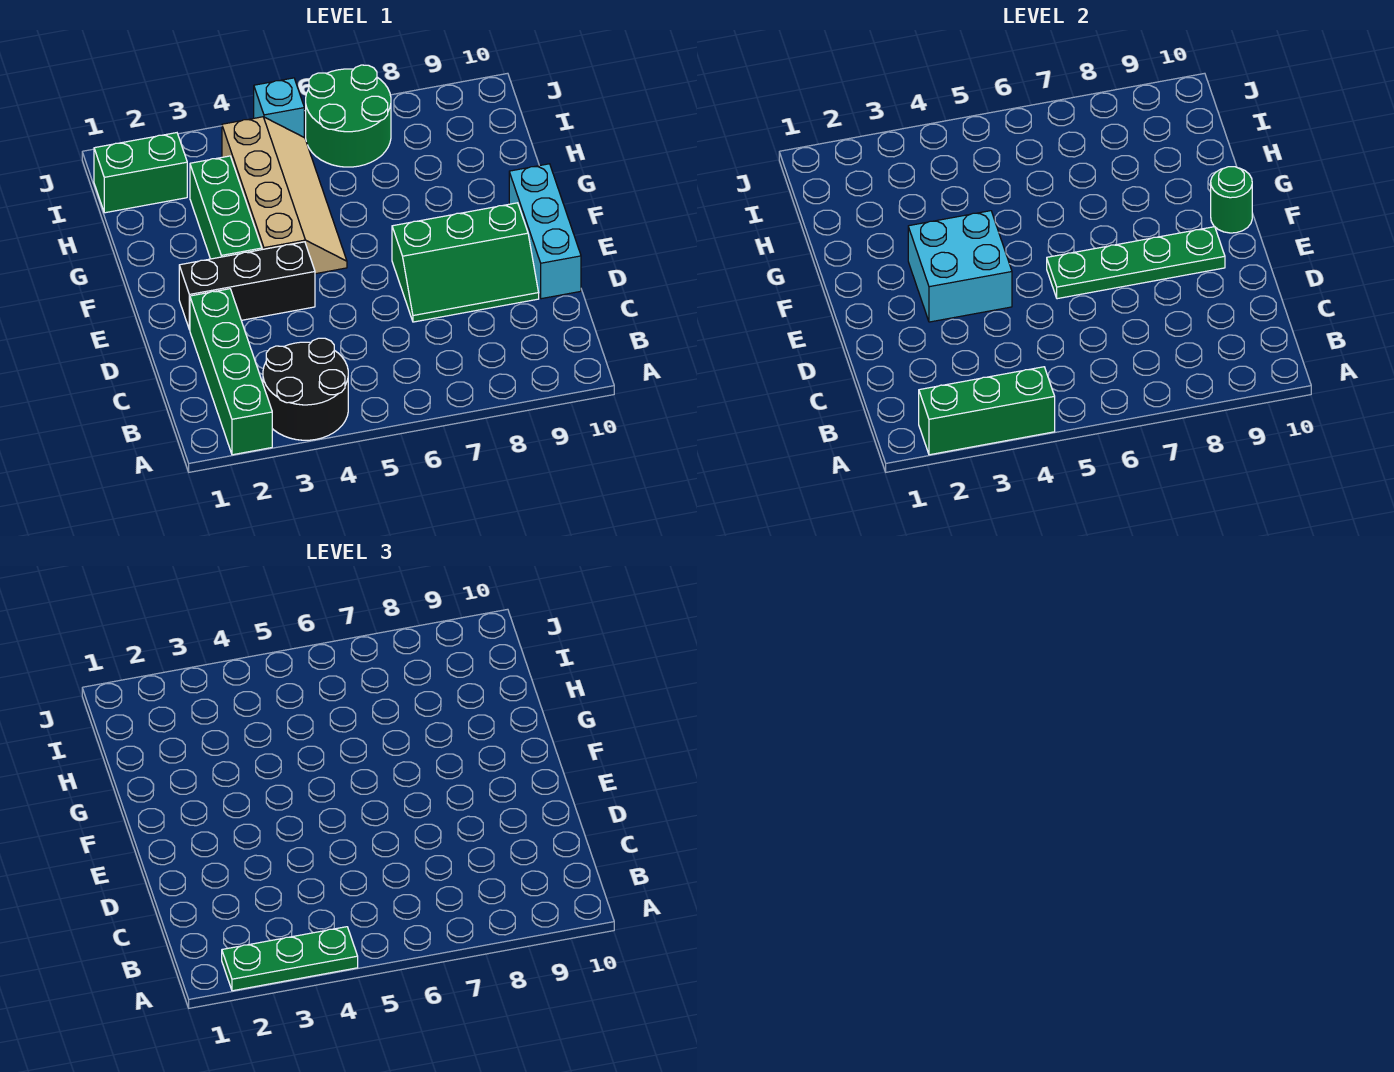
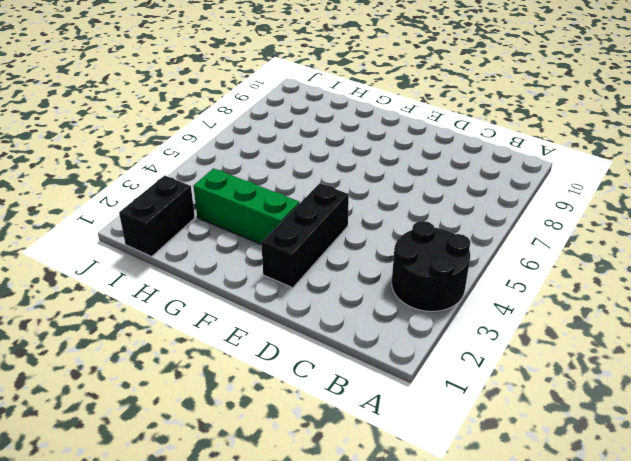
black brick I1:I2 level 1 -> green brick I1:I2 level 1
none -> green brick A2:D2 level 1
none -> green slope D7:E9 level 1 top E
none -> cyan brick D10:F10 level 1

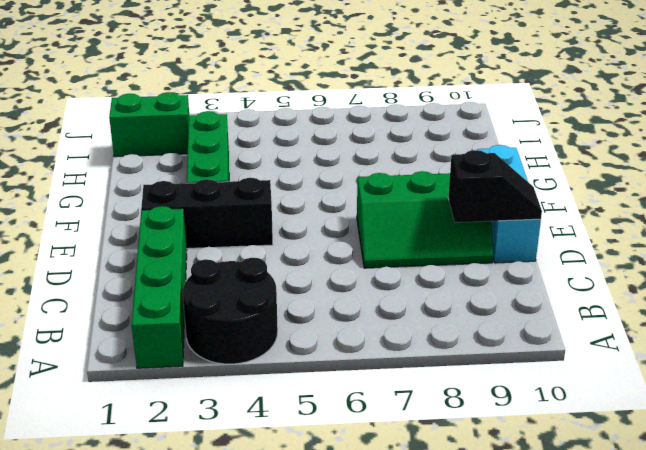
black slope D9:D10 level 2 top 9 -> none
none -> tan slope F4:I5 level 1 top 4
none -> green round brick I6:J7 level 1
none -> cyan brick J5 level 1

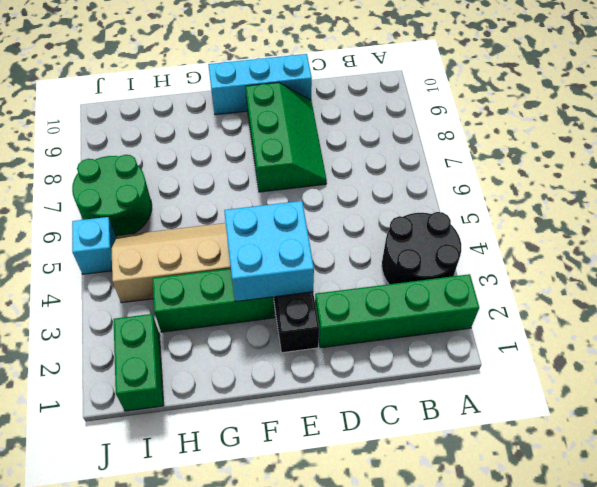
none -> green brick A2:A4 level 2
none -> green plate E6:E9 level 2
none -> green round brick F10 level 2

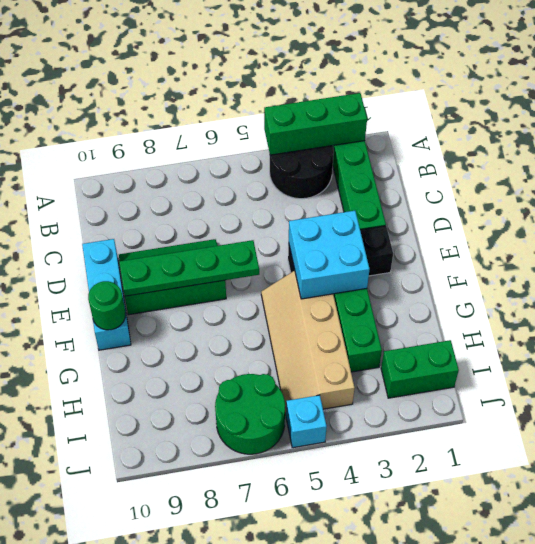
none -> green plate A2:A4 level 3

